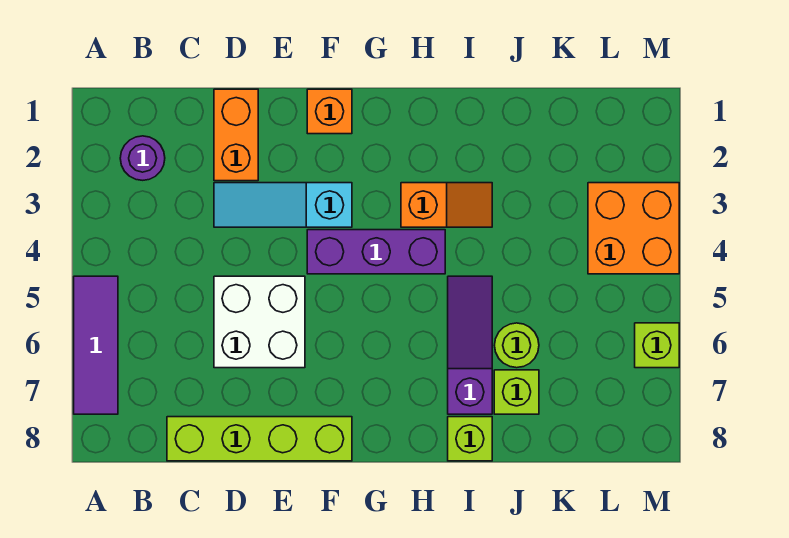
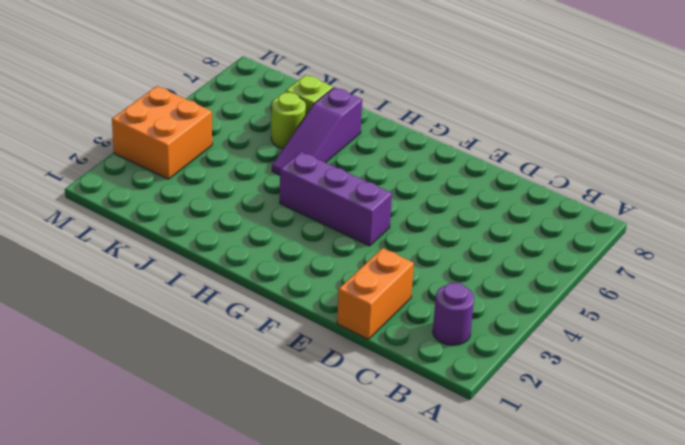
none -> purple tile A5:A7 level 1
none -> lime brick C8:F8 level 1
none -> cyan slope D3:F3 level 1 top F

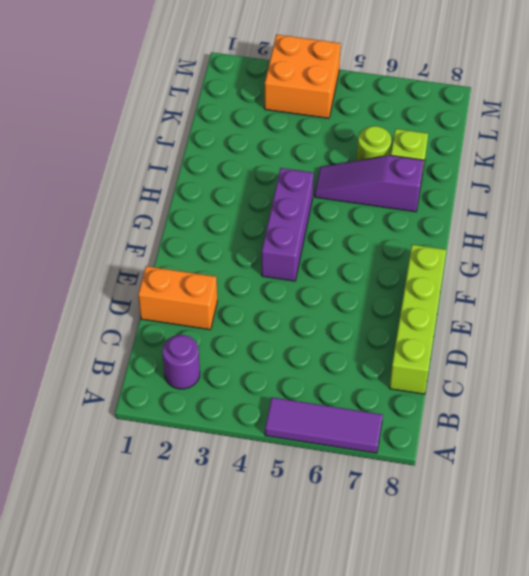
none -> cyan slope D3:F3 level 1 top F
none -> white brick D5:E6 level 1
none -> orange brick F1 level 1

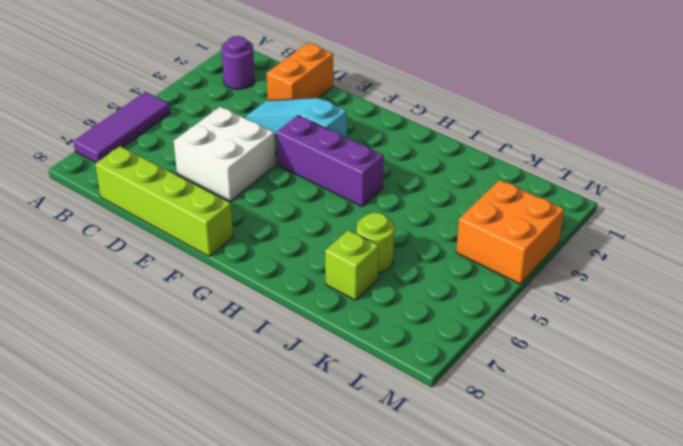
none -> orange brick F1 level 1
none -> orange slope H3:I3 level 1 top H
none -> purple slope I5:I7 level 1 top 7

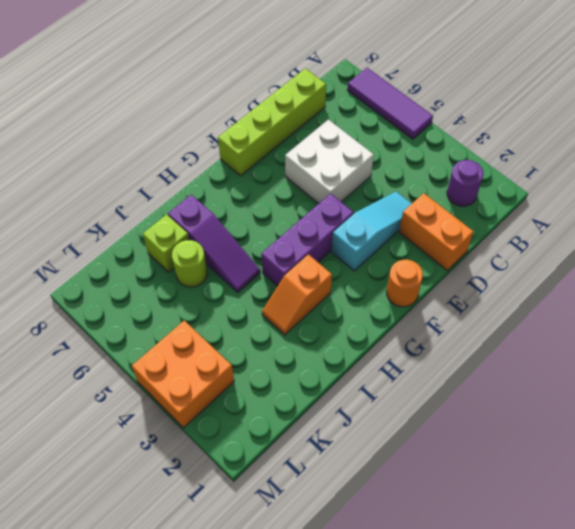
orange round brick F1 level 1 -> orange brick F1 level 1
none -> lime brick I8 level 1
none -> lime brick M6 level 1

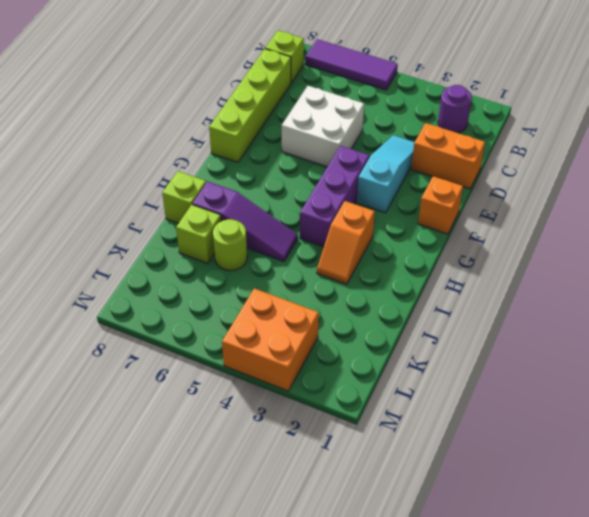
lime brick B8 level 1 -> lime brick M6 level 1

